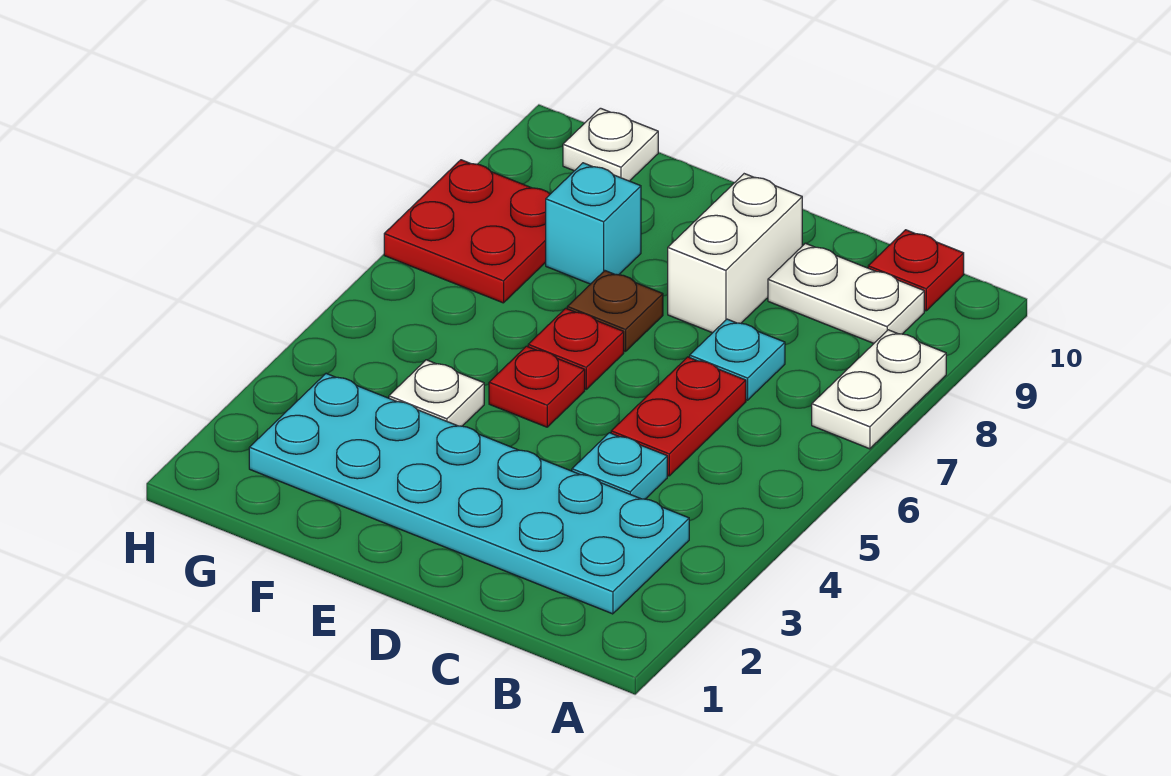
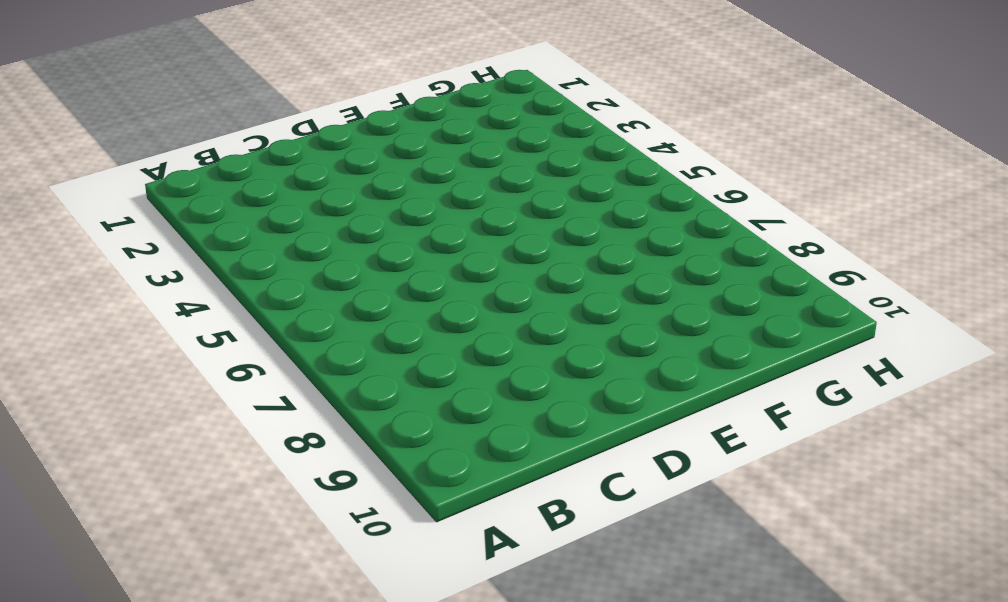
none -> white plate A7:A8 level 1
none -> cyan plate B2:G3 level 1
none -> white plate B9:C9 level 1

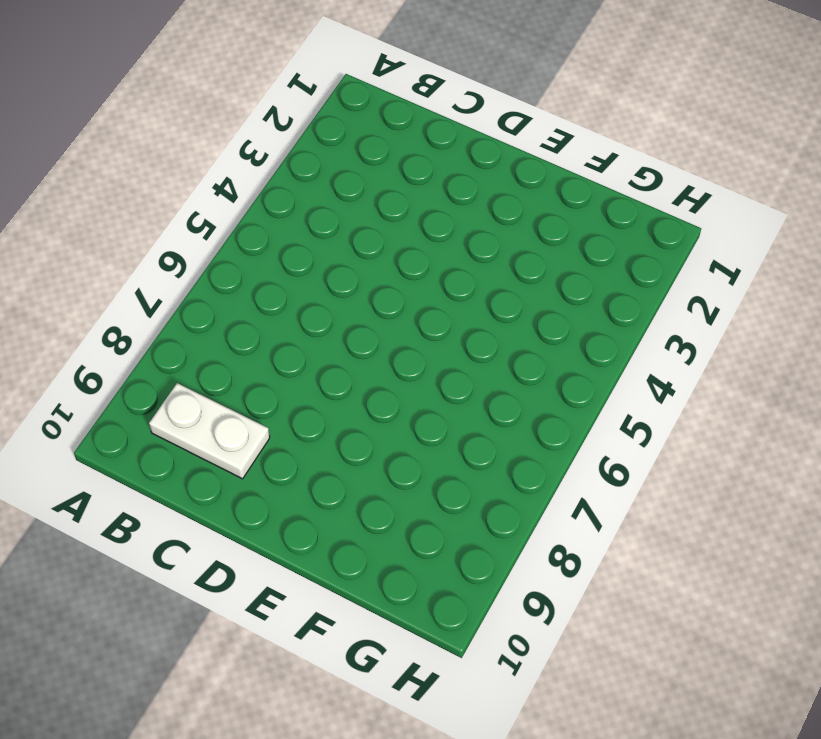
none -> white plate A7:A8 level 1
none -> cyan plate B2:G3 level 1
none -> red plate B10 level 1

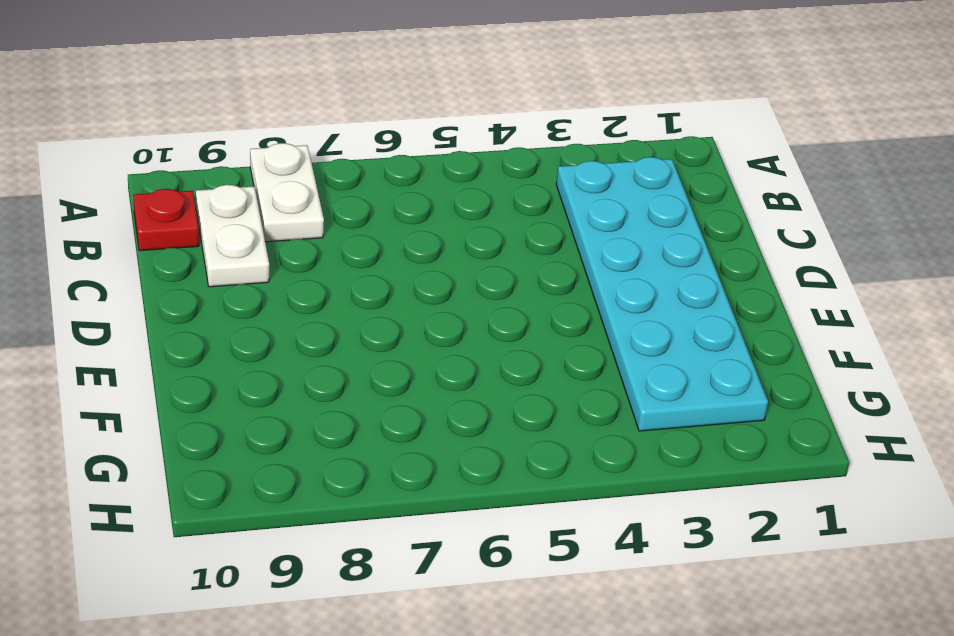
white plate A8:B8 level 1 -> white plate A7:A8 level 1
none -> cyan plate C4 level 1
none -> red plate C5:C6 level 1
none -> cyan plate C7 level 1

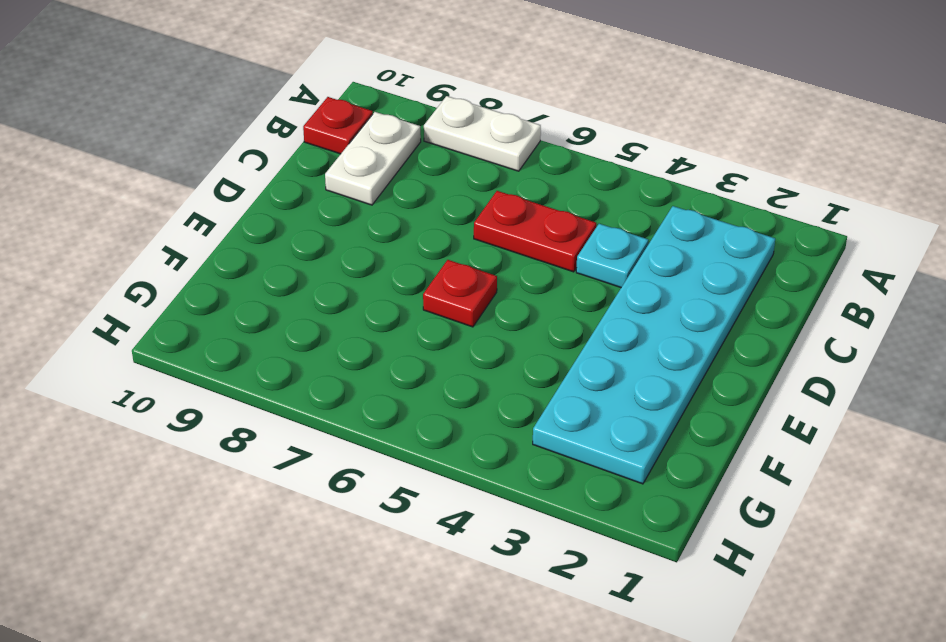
none -> cyan plate C7 level 1
none -> white brick D8:D9 level 1
none -> red plate E5 level 1

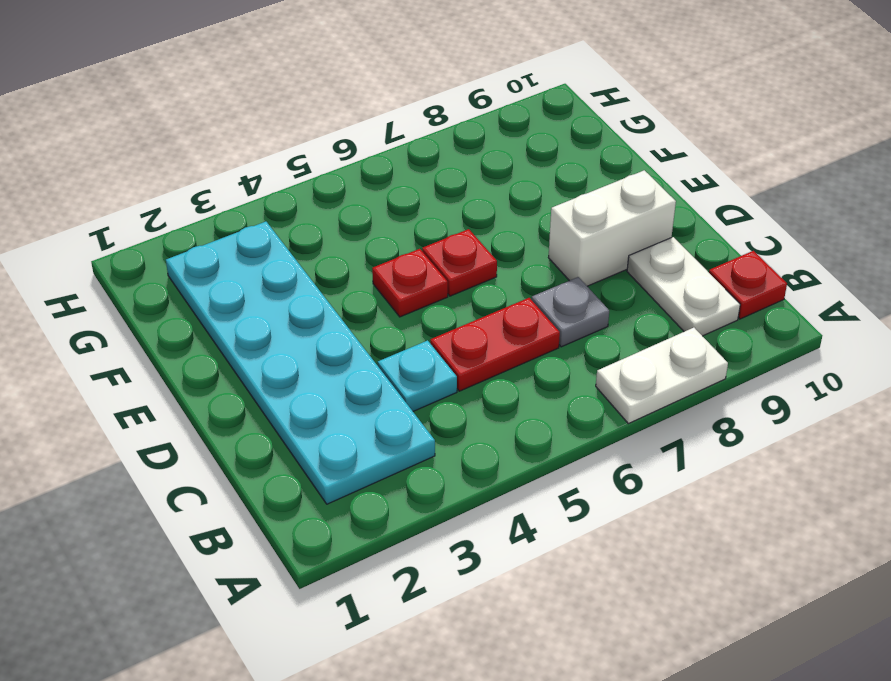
grey plate C7 level 1 -> cyan plate C7 level 1
none -> brown plate E7 level 1
none -> white plate F4 level 1
none -> cyan brick F8 level 1

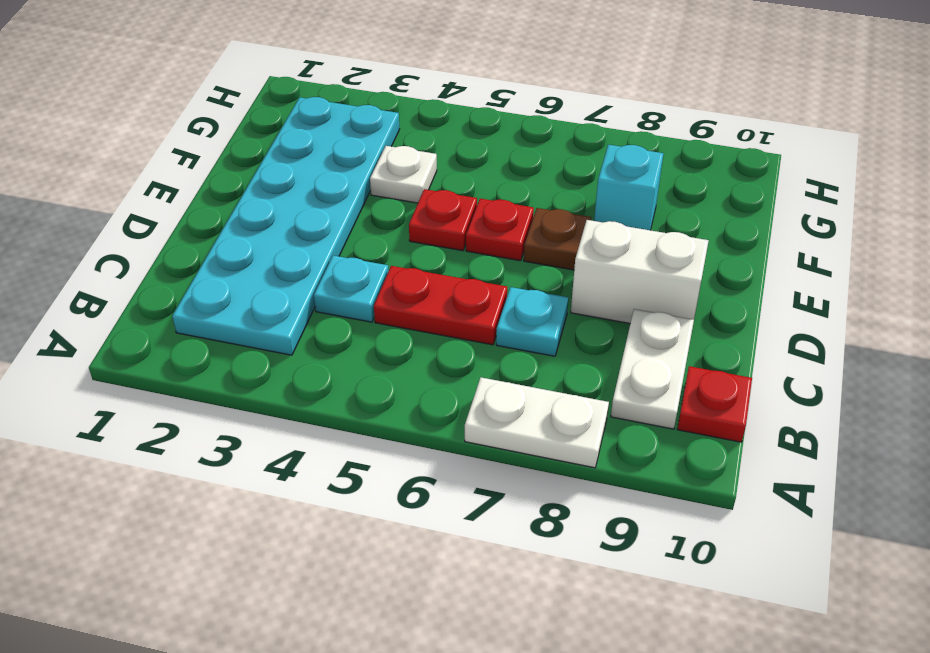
none -> red plate G7:H8 level 1
none -> white plate G10 level 1

